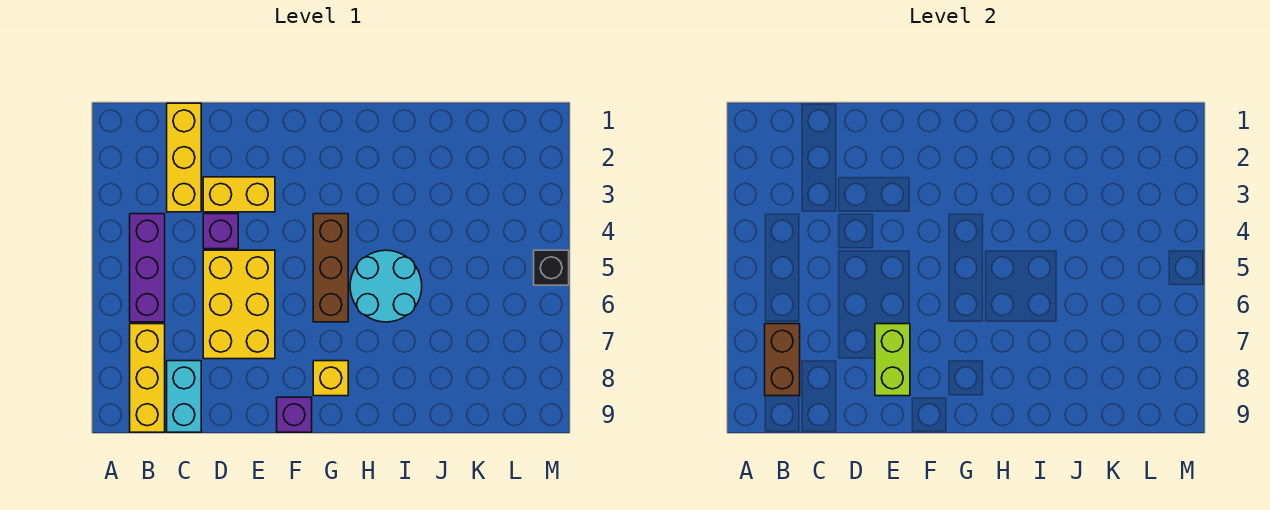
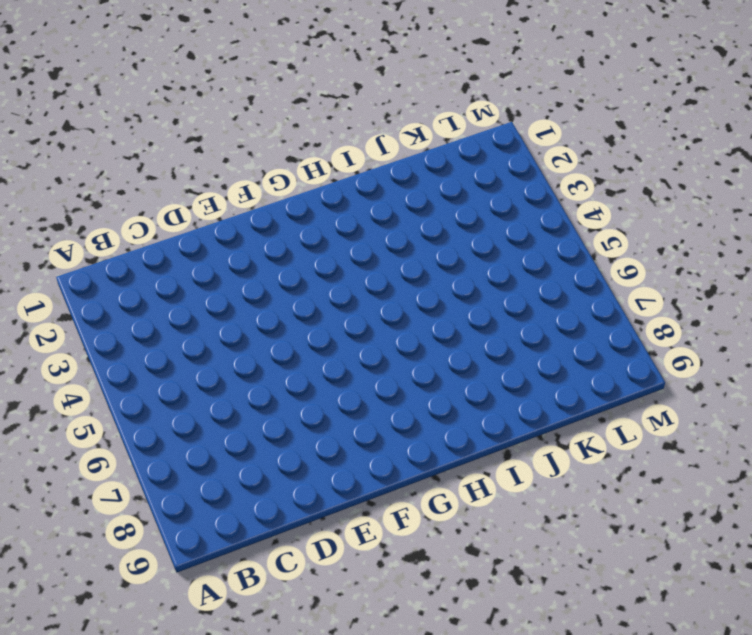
none -> purple brick B4:B6 level 1
none -> yellow brick B7:B9 level 1
none -> yellow brick C1:C3 level 1

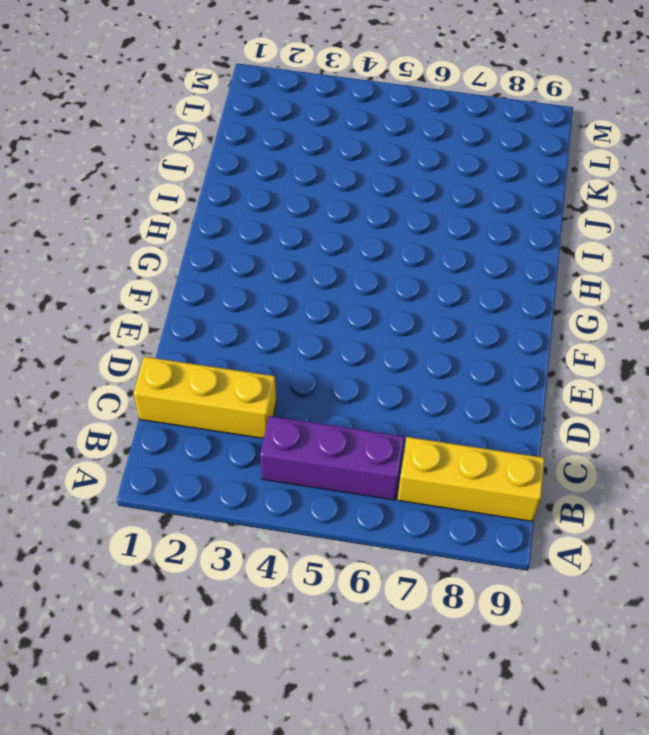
none -> cyan brick C8:C9 level 1
none -> yellow brick D3:E3 level 1
none -> purple brick D4 level 1

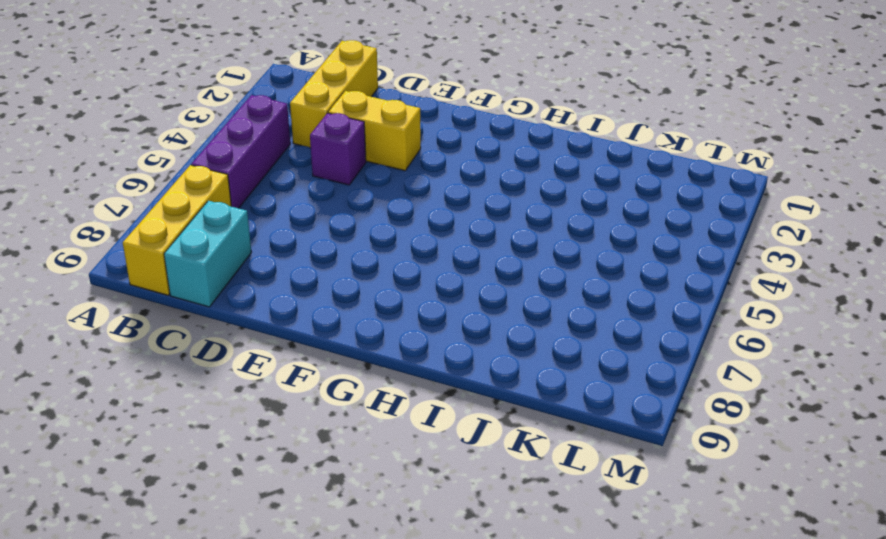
none -> yellow brick D5:E7 level 1
none -> purple brick F9 level 1
none -> brown brick G4:G6 level 1

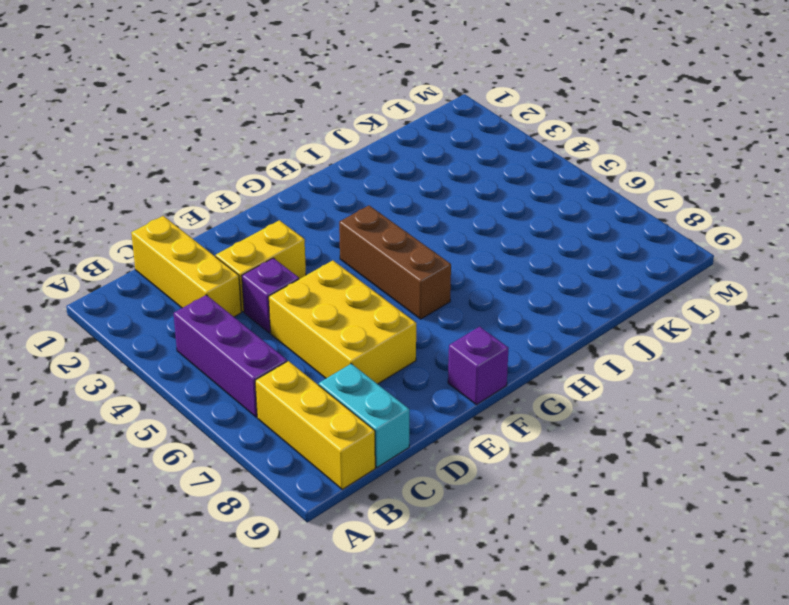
none -> yellow brick G8 level 1
none -> cyan round brick H5:I6 level 1
none -> black brick M5 level 1

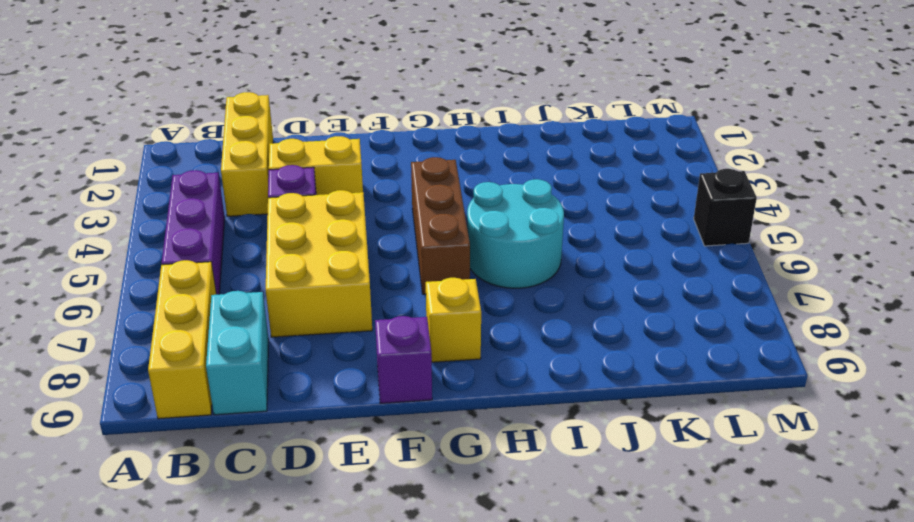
none -> brown brick B7:B8 level 2
none -> lime brick E7:E8 level 2

